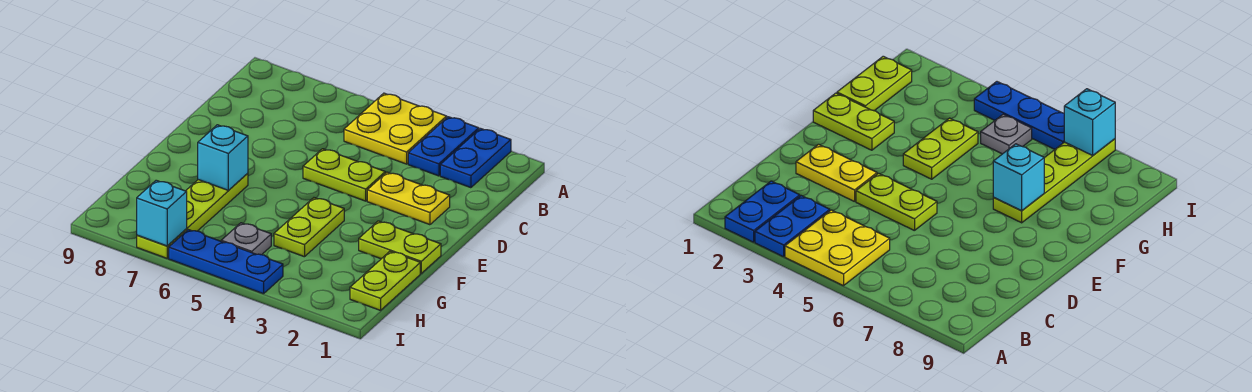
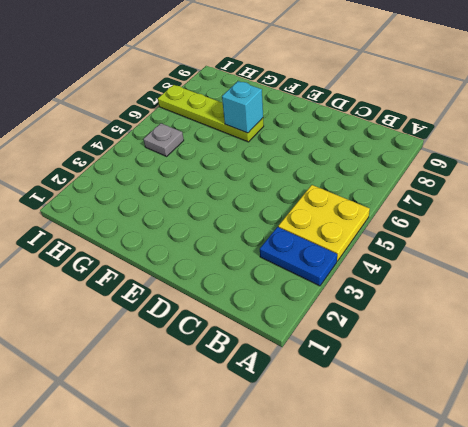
none -> blue plate A2:B2 level 1
none -> yellow plate D2:D3 level 1
none -> lime plate D4:D5 level 1

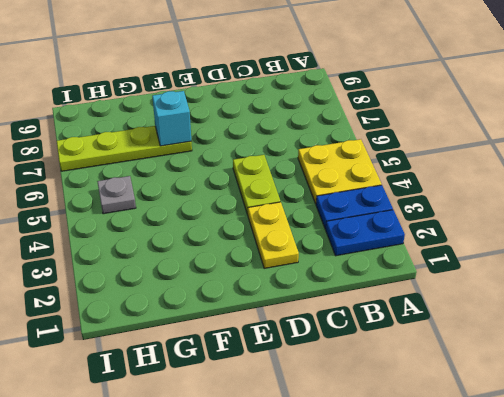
none -> lime plate F1:F2 level 1
none -> lime plate F4:G4 level 1
none -> lime plate G1:H1 level 1

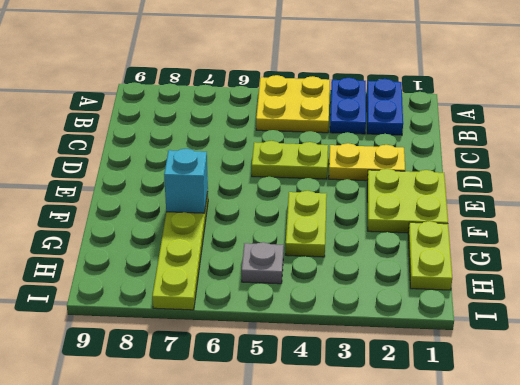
lime plate E1:F2 level 1 -> lime plate F1:F2 level 1
none -> blue plate I4:I6 level 1
none -> cyan brick I7 level 2

